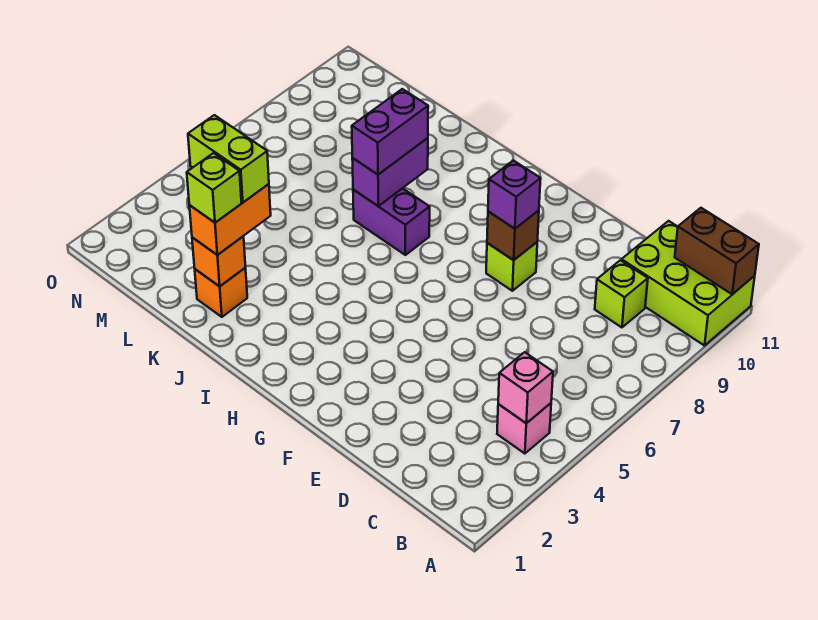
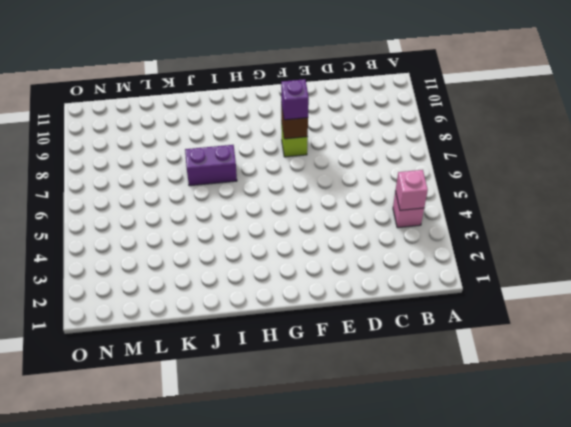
none -> lime brick A10:C11 level 1
none -> lime brick C9 level 1
none -> orange brick K2 level 1

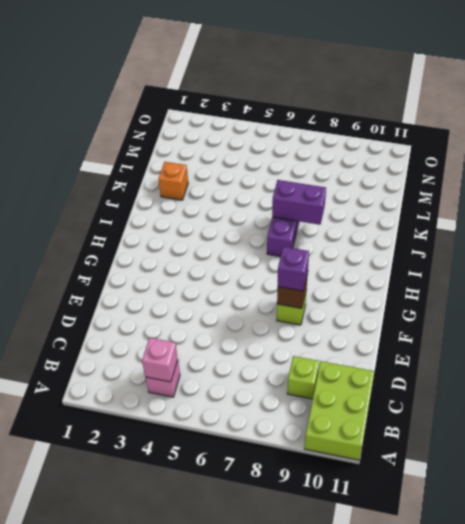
none -> brown brick A11:B11 level 2
none -> orange brick K2 level 2
none -> purple brick J7:J8 level 3

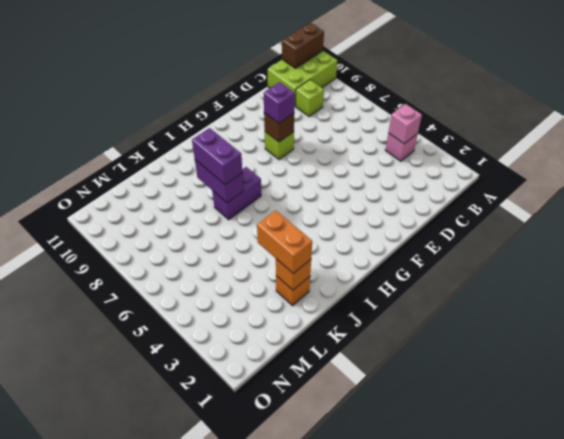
none -> lime brick K2 level 4
none -> lime brick K3:L3 level 4

